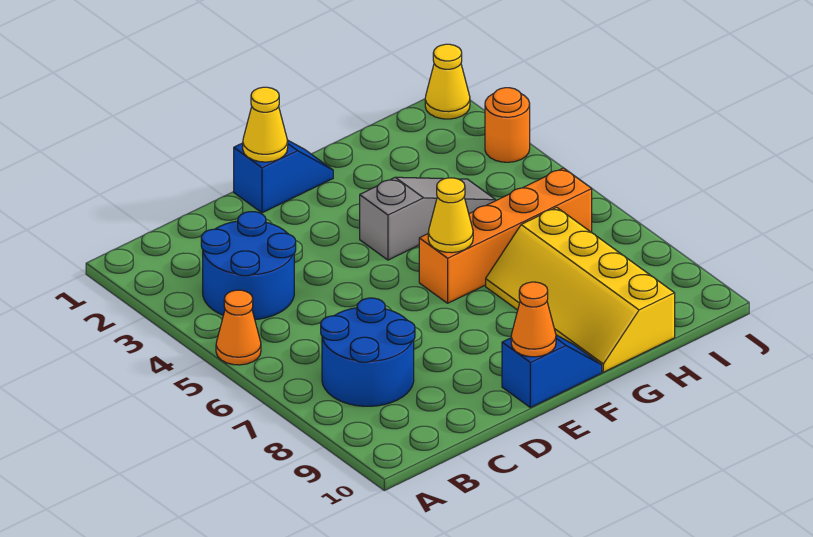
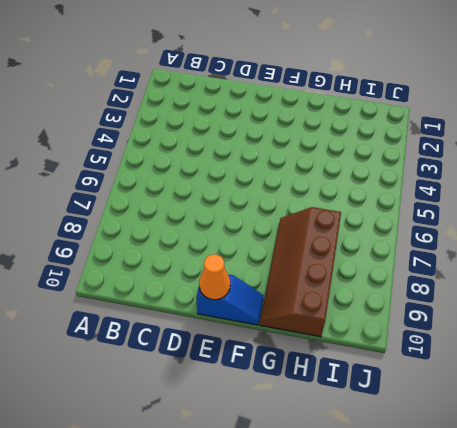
brown slope G7:H10 level 1 top H -> yellow slope G7:H10 level 1 top H
none -> orange cone A5 level 1
none -> blue round brick B3:C4 level 1
none -> blue round brick B7:C8 level 1

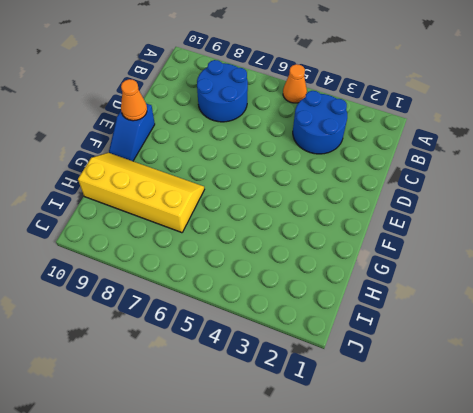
none -> blue slope E1:F1 level 1 top E
none -> grey slope F4:H4 level 1 top F
none -> orange brick F6:I6 level 1

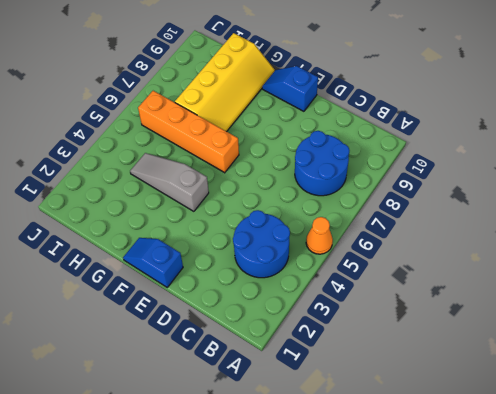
none -> yellow cone J1 level 1
none -> orange round brick J3 level 1
none -> yellow cone E1 level 2

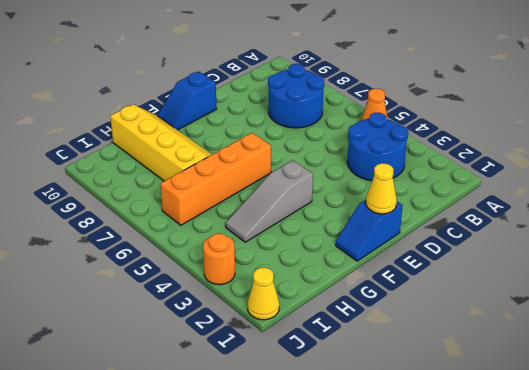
none -> orange cone E10 level 2
none -> yellow cone F6 level 2

